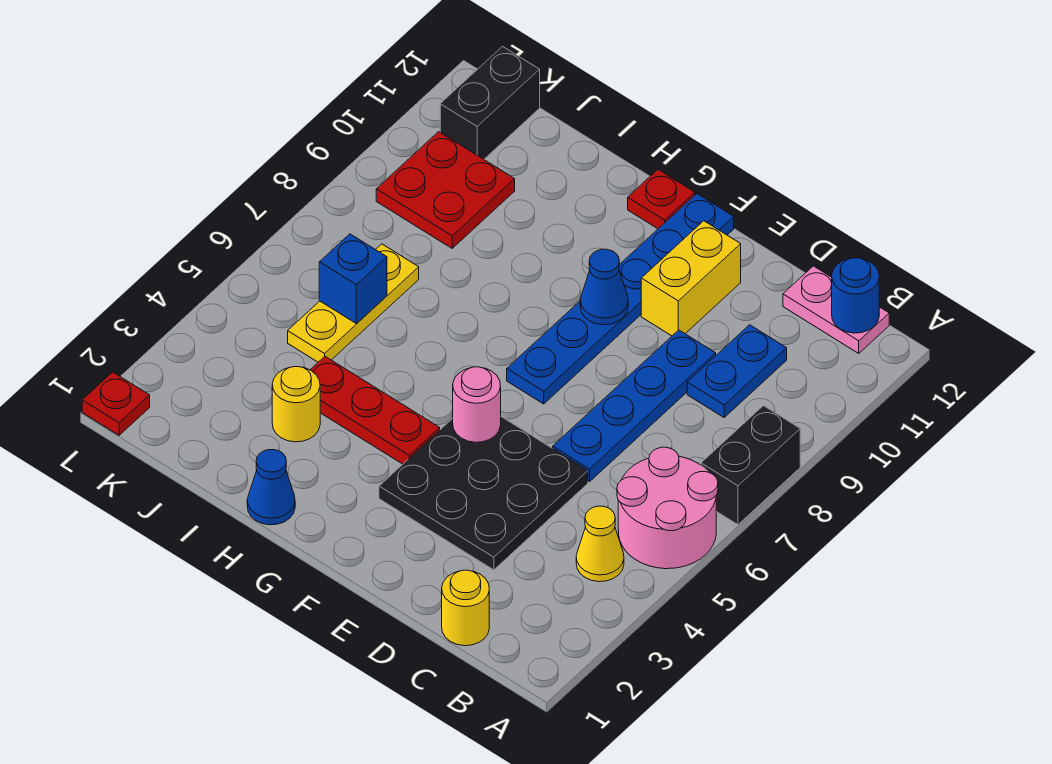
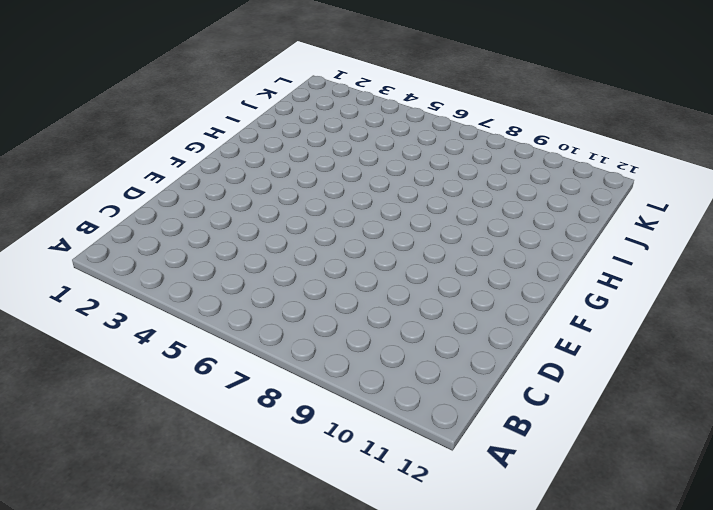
none -> pink round brick A5:B6 level 1
none -> black brick A7:A8 level 1
none -> yellow cone B4 level 1

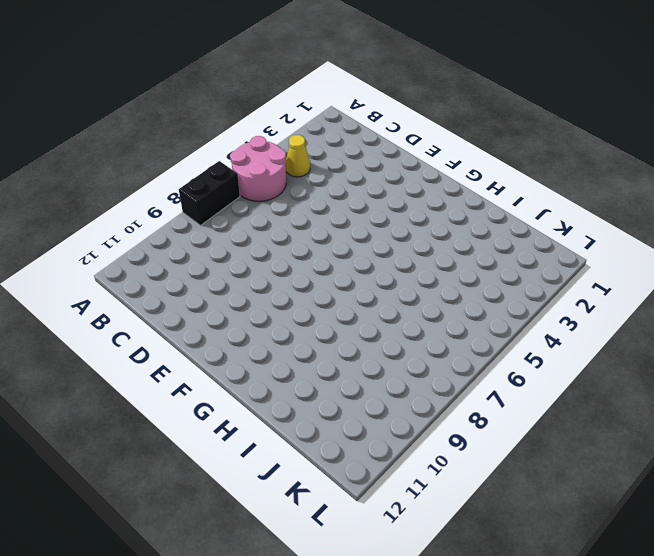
none -> pink plate B12:C12 level 1
none -> yellow round brick C1 level 1
none -> blue plate C9:C10 level 1

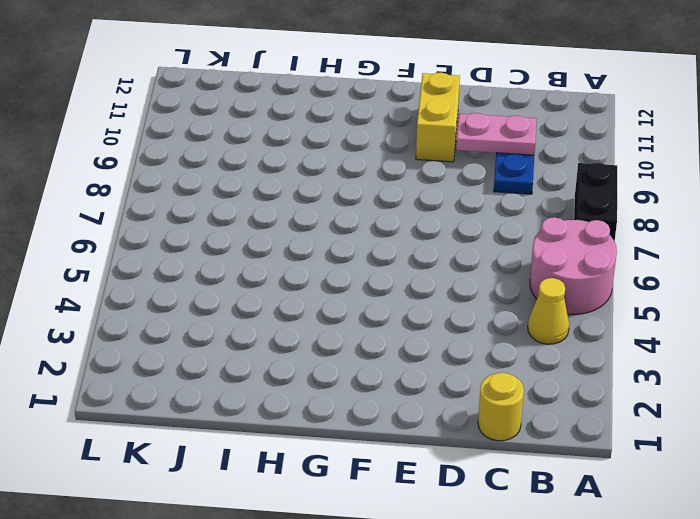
pink plate C10:D10 level 2 -> pink plate B12:C12 level 1
none -> black plate D3:F5 level 1
none -> blue plate D6:D9 level 1
none -> blue plate F7:F12 level 1

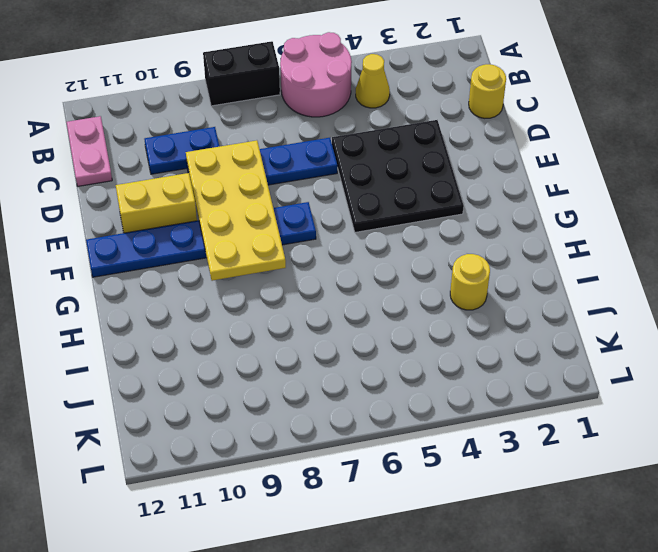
yellow plate D8:G9 level 2 -> blue cone F9 level 2
none -> red plate G4:I4 level 1
none -> red plate G12 level 1
none -> blue cone H1 level 1

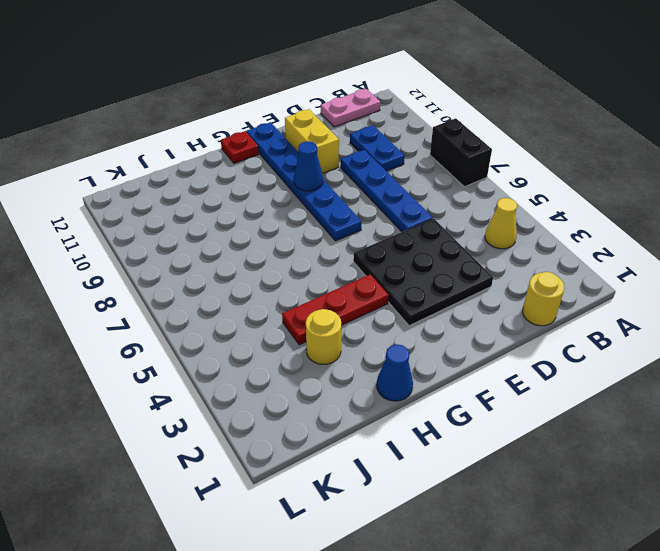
none -> pink round brick A5:B6 level 1
none -> yellow plate J5:J7 level 1
none -> red plate J9:K10 level 1

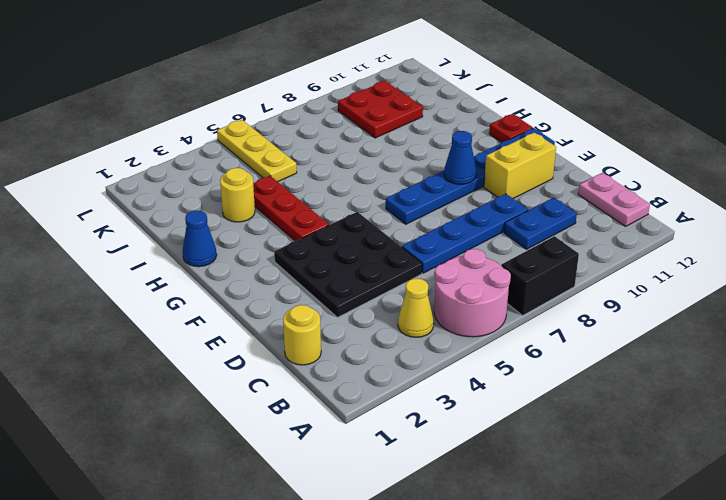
yellow plate J5:L5 level 1 -> yellow plate J5:J7 level 1
none -> black brick K11:K12 level 1
none -> red plate L1 level 1
none -> blue round brick B12 level 2

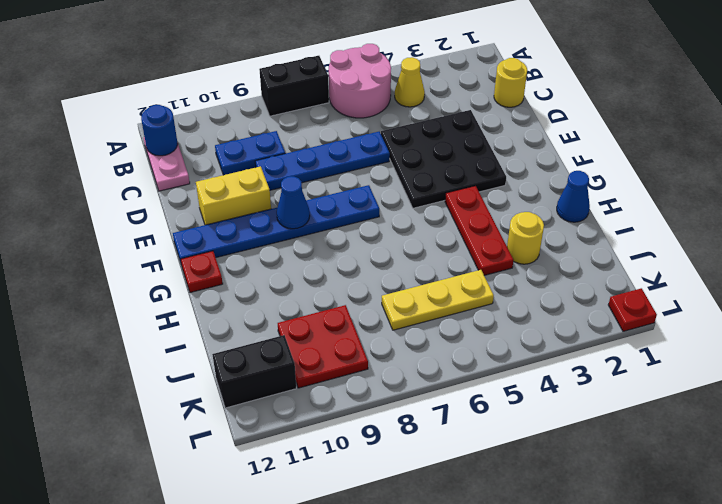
none -> pink round brick F5 level 2
none -> blue brick J6 level 2

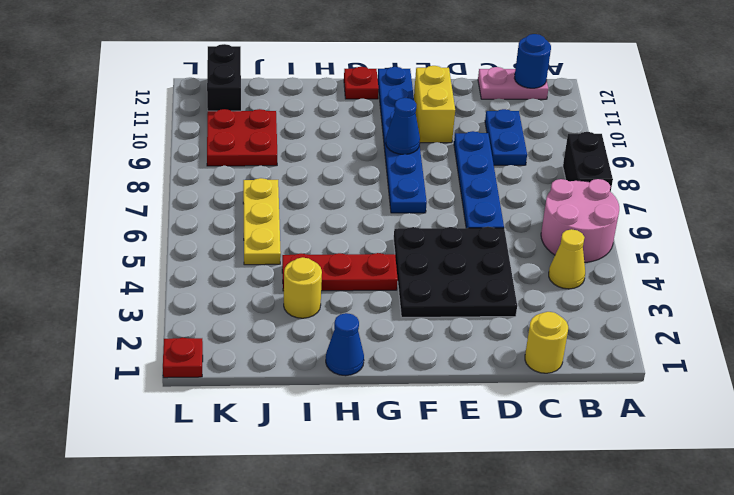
none -> pink round brick F5 level 2
none -> blue brick J6 level 2

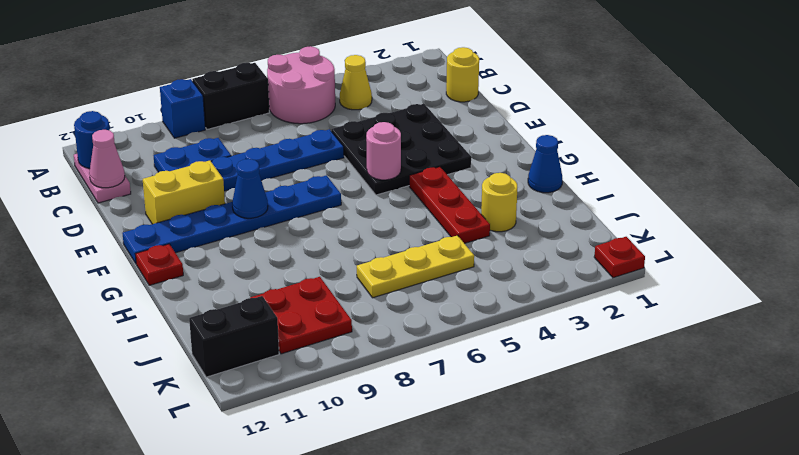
blue brick A9 level 1 -> blue brick J6 level 2
pink cone C12 level 2 -> none

